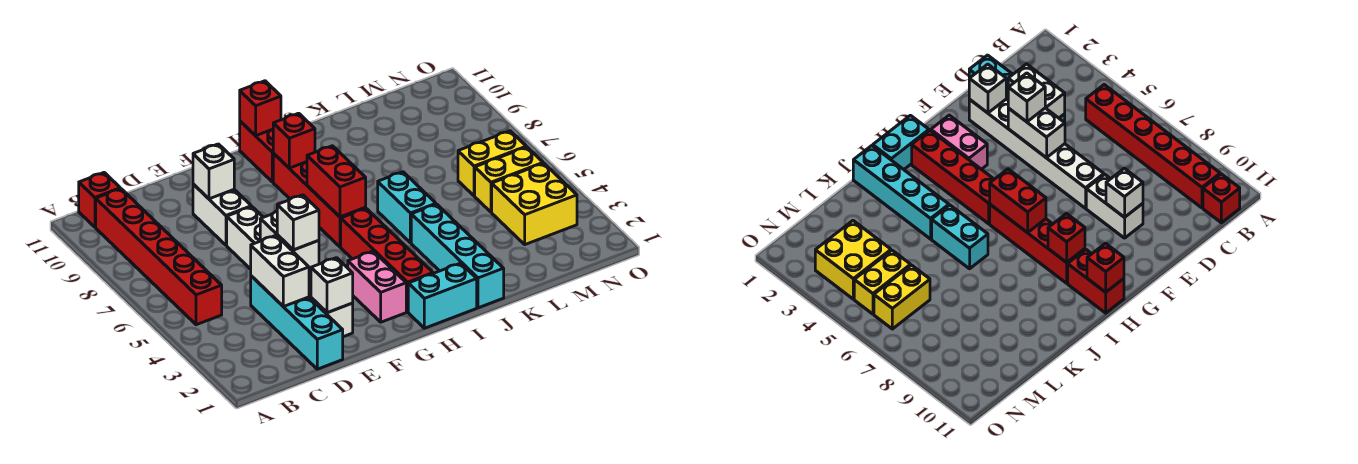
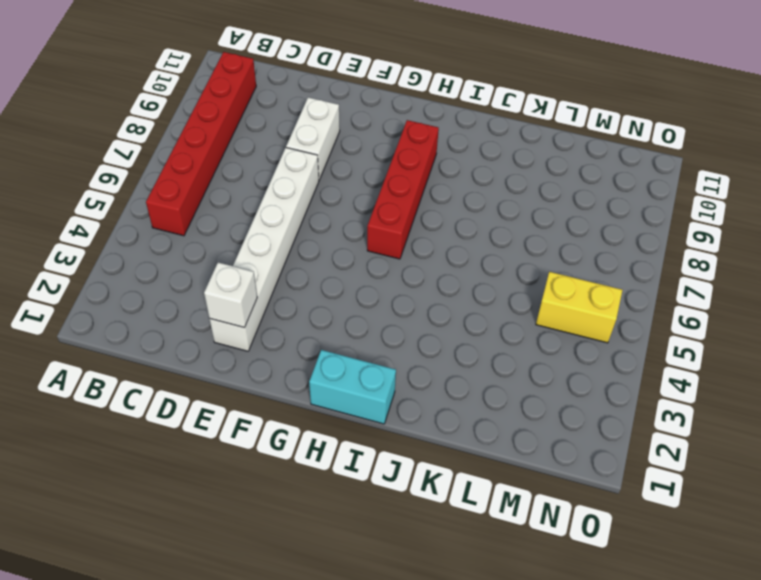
none -> red brick B11 level 1
none -> cyan brick D1:D4 level 1
none -> pink brick G2:G3 level 1

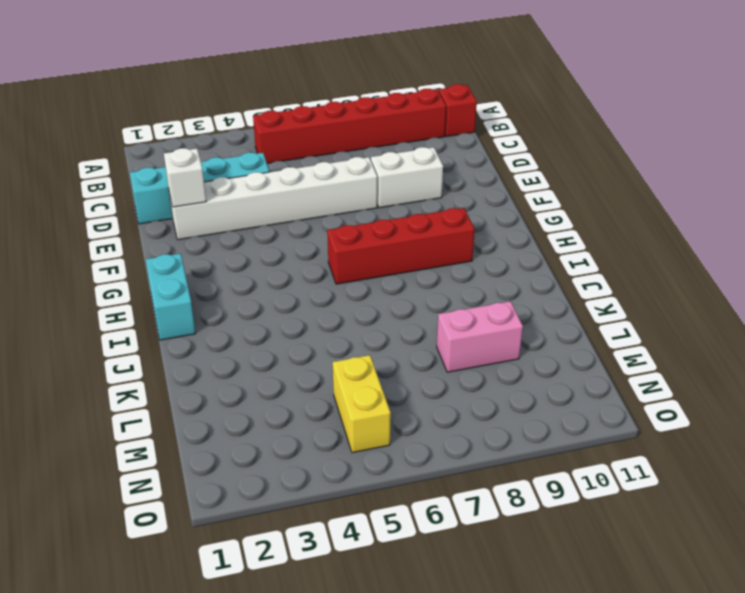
pink brick L8:L9 level 1 -> pink brick G2:G3 level 1
none -> red brick H2:H5 level 1
none -> red brick H10:H11 level 1
none -> cyan brick J1:J4 level 1

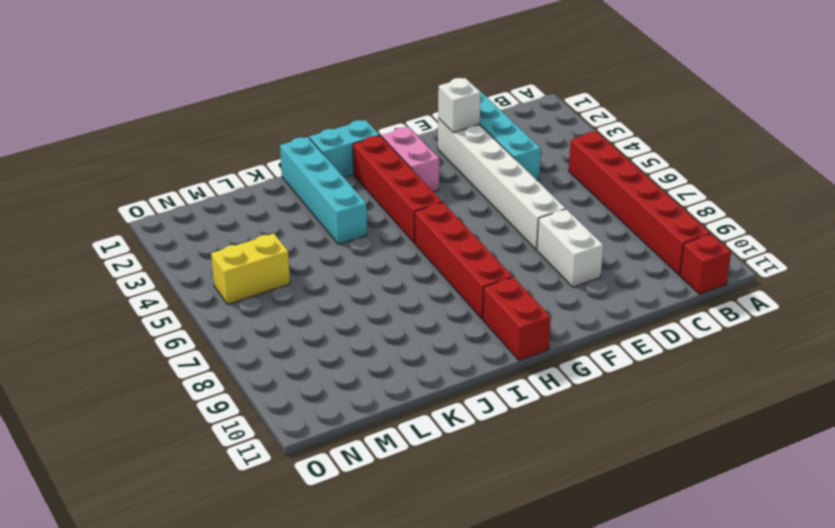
none -> cyan brick J5:J6 level 1
none -> yellow brick M3:N4 level 1
none -> yellow brick M6:N6 level 1

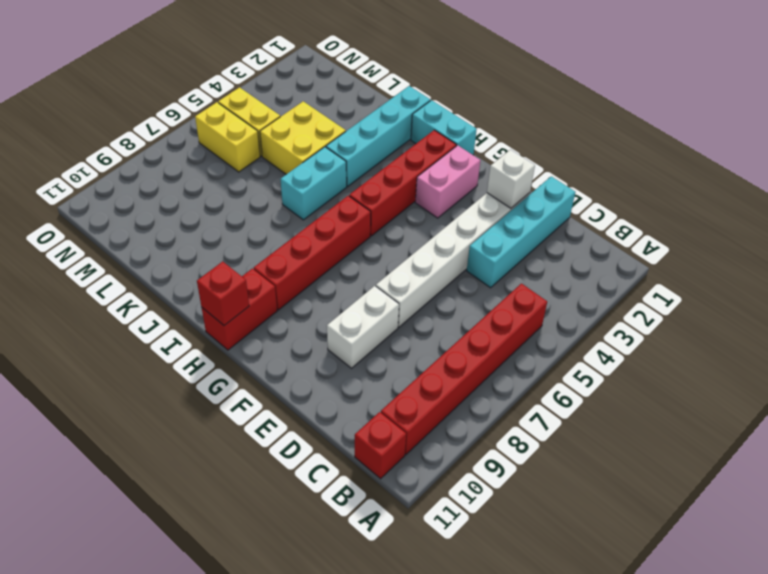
yellow brick K4:L5 level 1 -> yellow brick M3:N4 level 1
none -> white brick D3:D4 level 2
none -> white brick E4:E5 level 2
none -> white brick E9 level 2

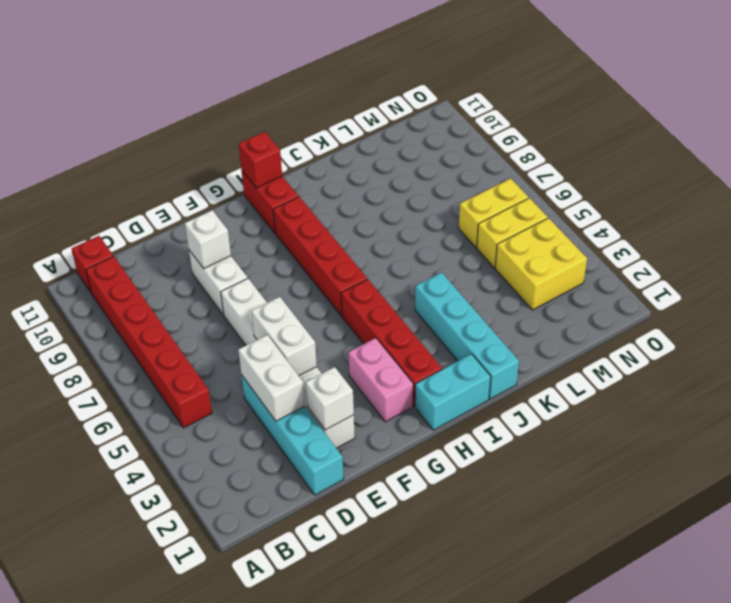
none -> cyan brick J5:J6 level 1
none -> red brick H6:H7 level 2
none -> red brick H9 level 2

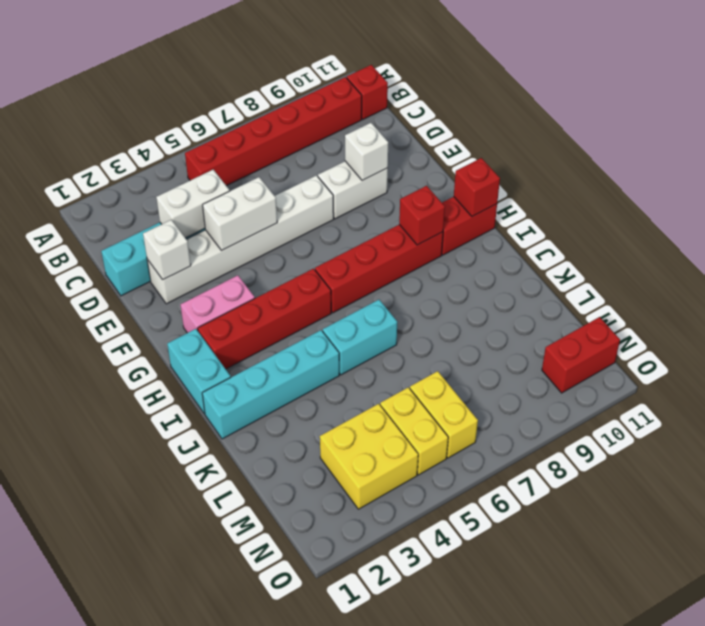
red brick N10:N11 level 1 -> red brick H6:H7 level 2
none -> white brick E4 level 3

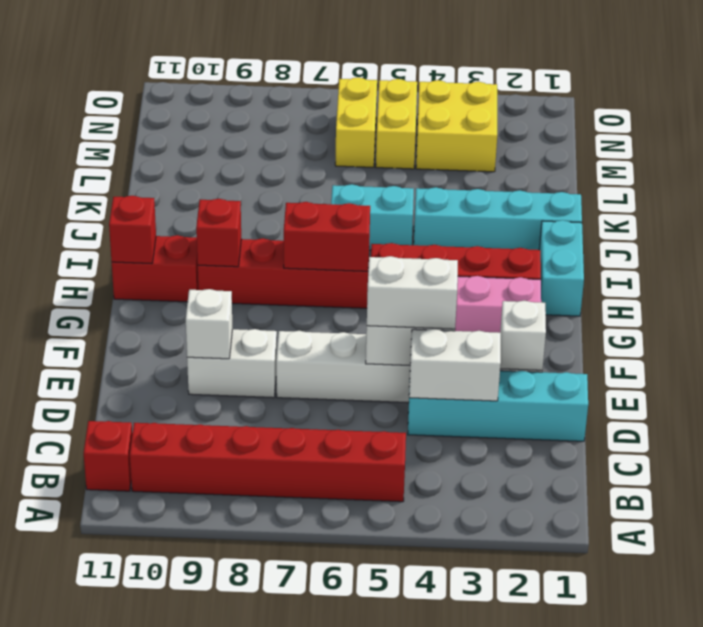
white brick E4:E5 level 3 -> white brick E4 level 3

